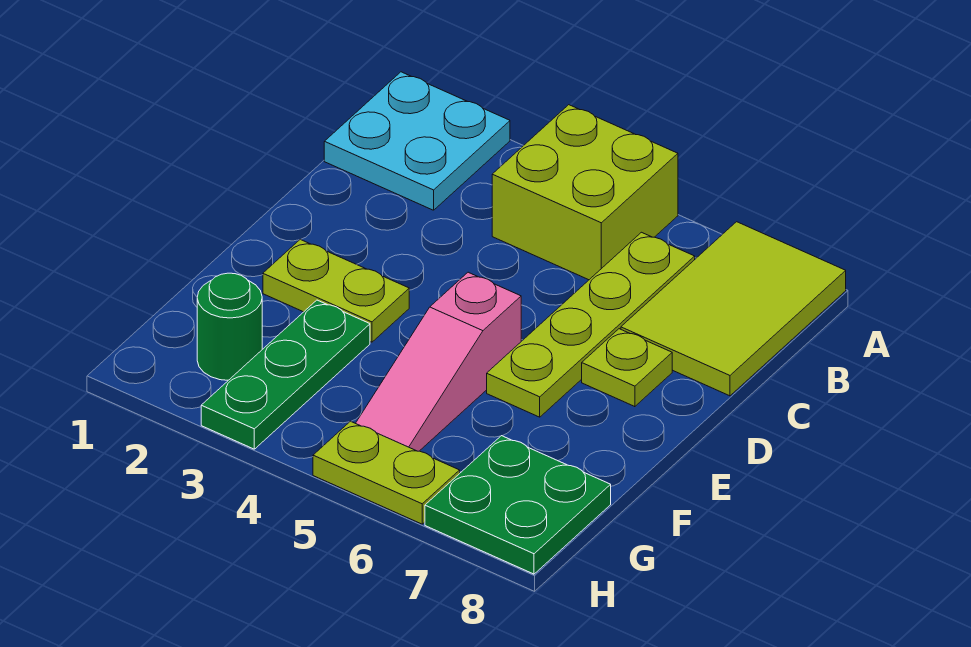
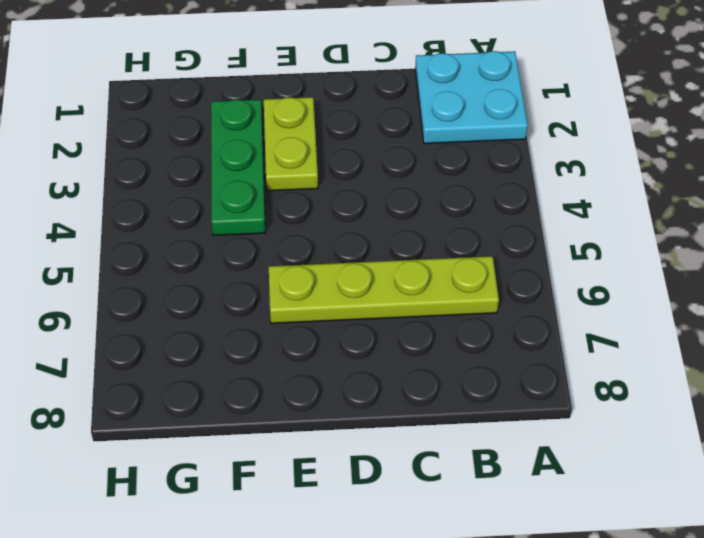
green plate F2:F4 level 1 -> green plate F3:H3 level 1
none -> lime brick A4:B5 level 1
none -> lime tile A7:C8 level 1

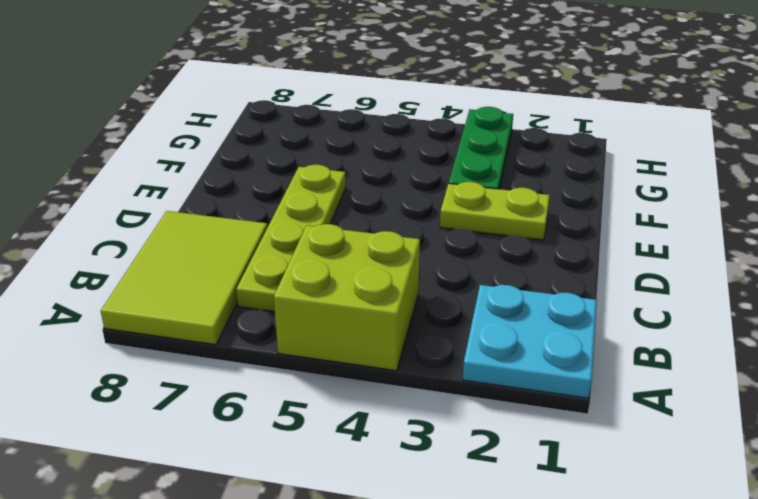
none -> lime plate D7 level 1
none -> pink slope E5:G5 level 1 top E

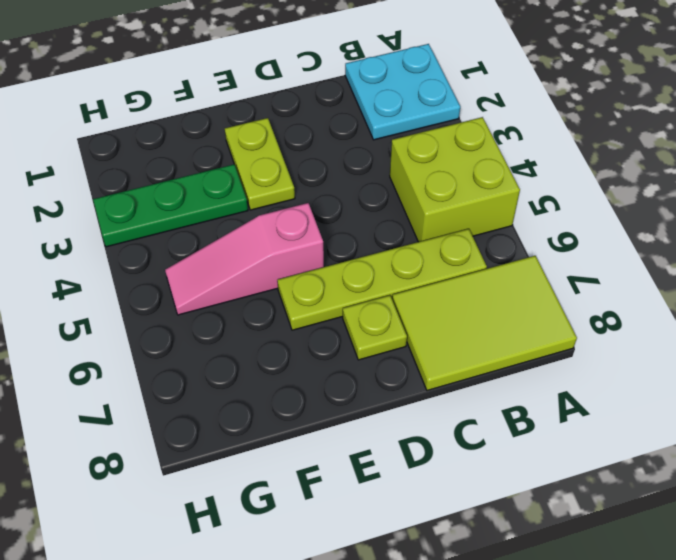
none -> green round brick G2 level 1
none -> green plate G7:H8 level 1

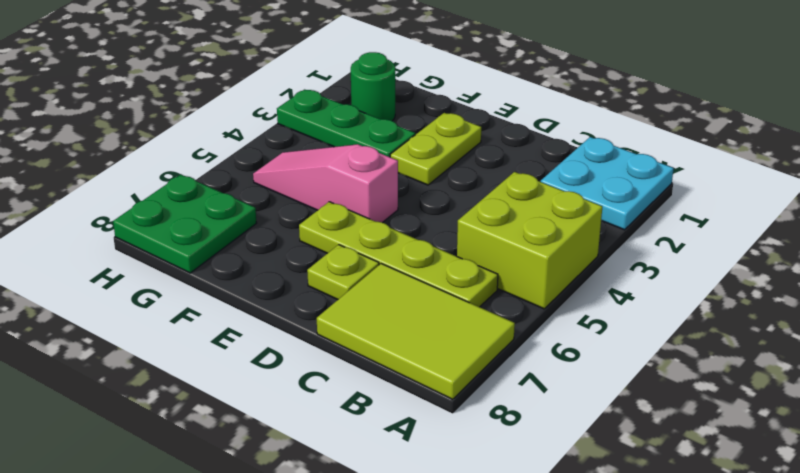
none -> lime plate H5:H6 level 1

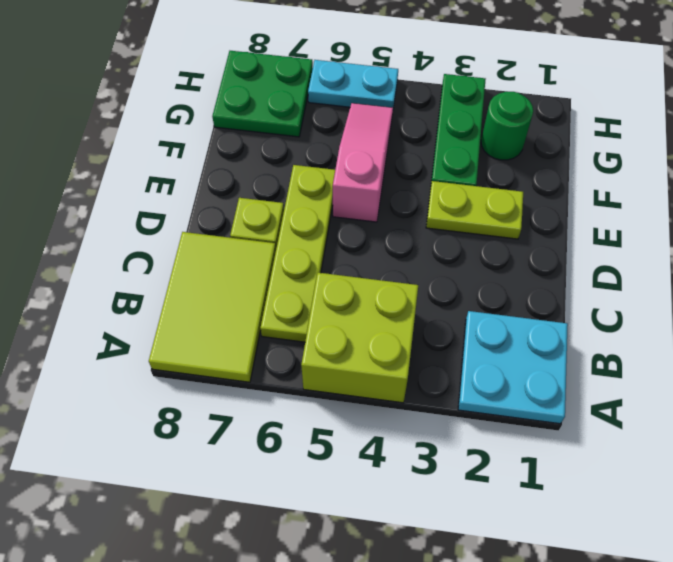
cyan plate H5:H6 level 1 -> lime plate H5:H6 level 1

